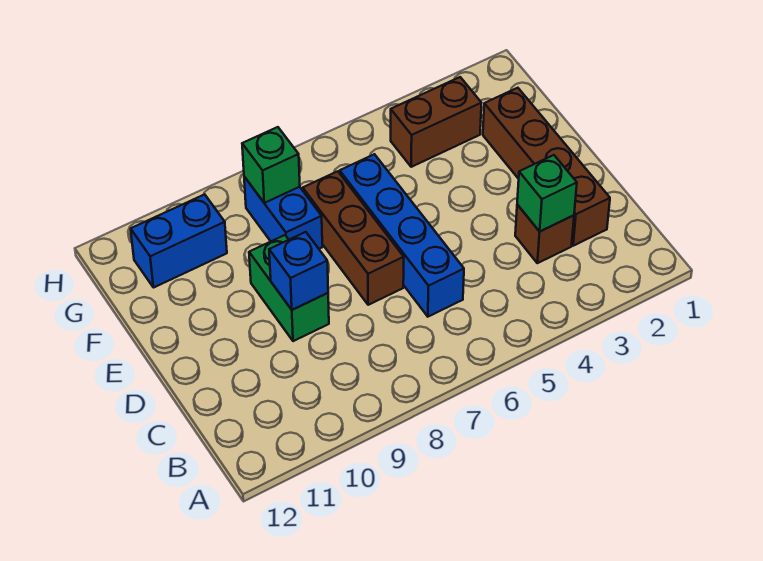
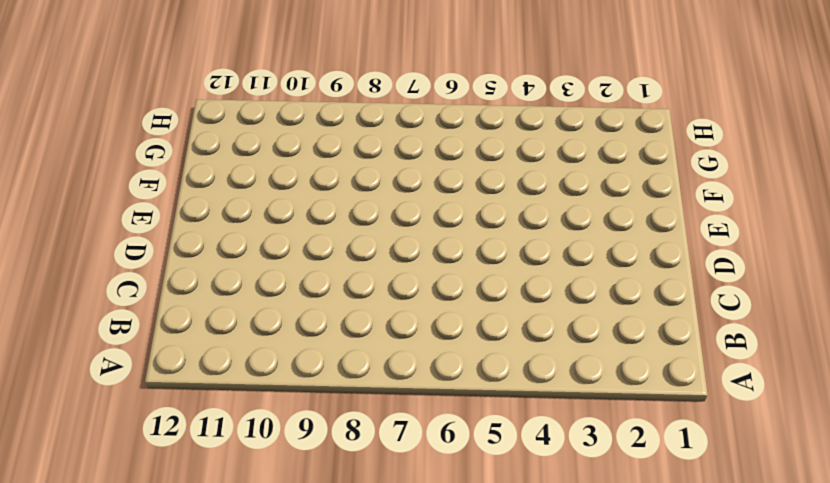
none -> brown brick C2:F2 level 1
none -> brown brick C3 level 1

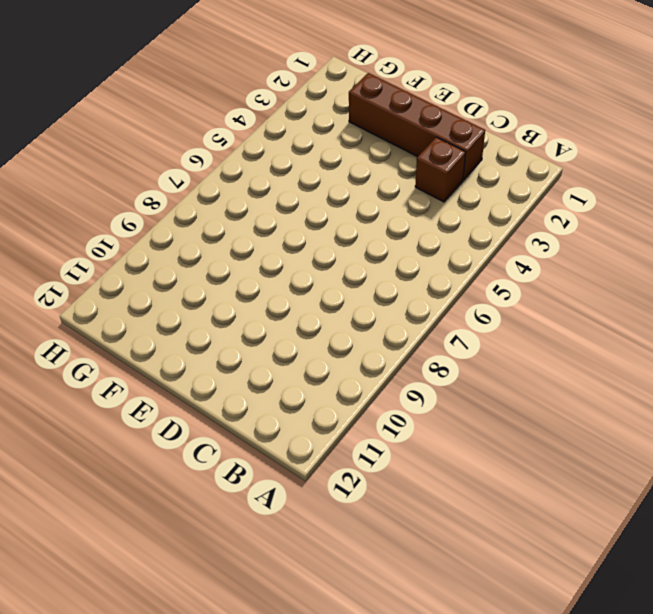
none -> blue brick C6:F6 level 1
none -> brown brick D7:F7 level 1

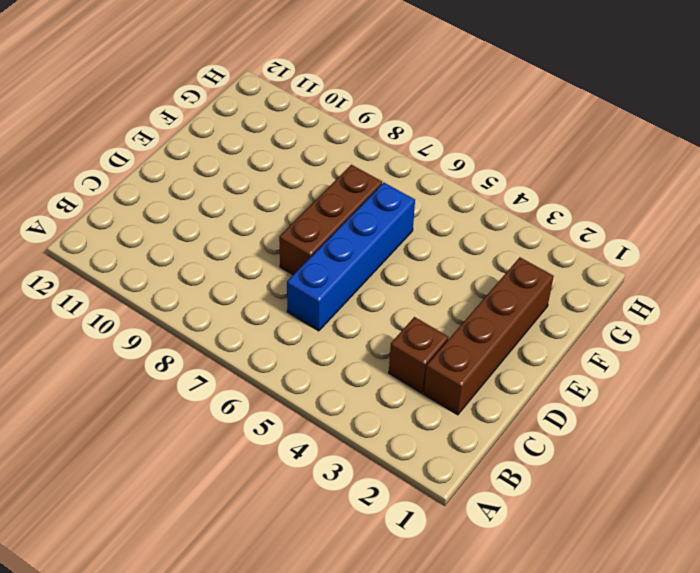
none -> green brick D9:E9 level 1
none -> blue brick F8:G8 level 1

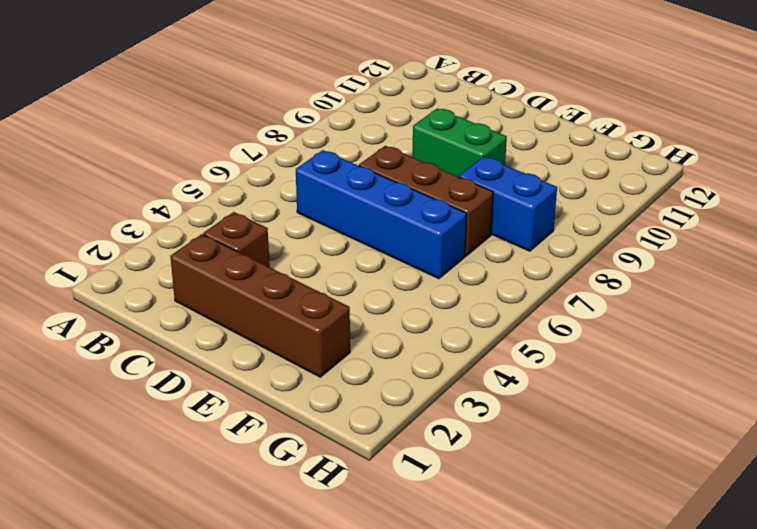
none -> brown brick G3:G4 level 1
none -> blue brick G10:G11 level 1

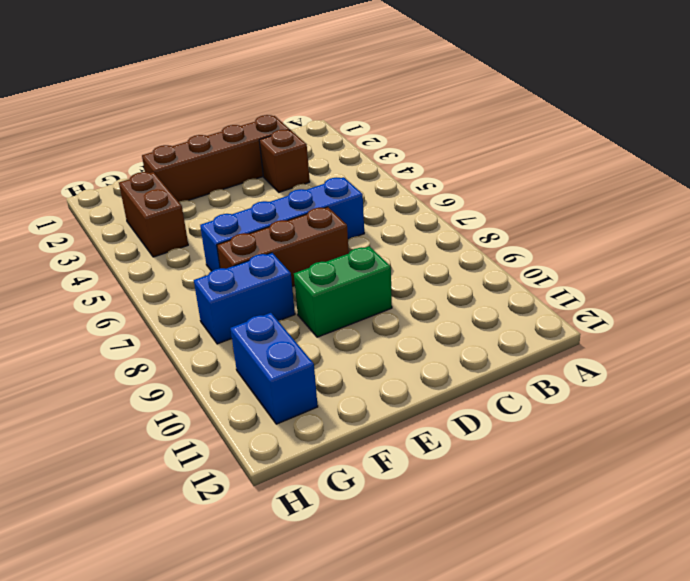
none -> green brick C3 level 2
none -> blue brick D9 level 2

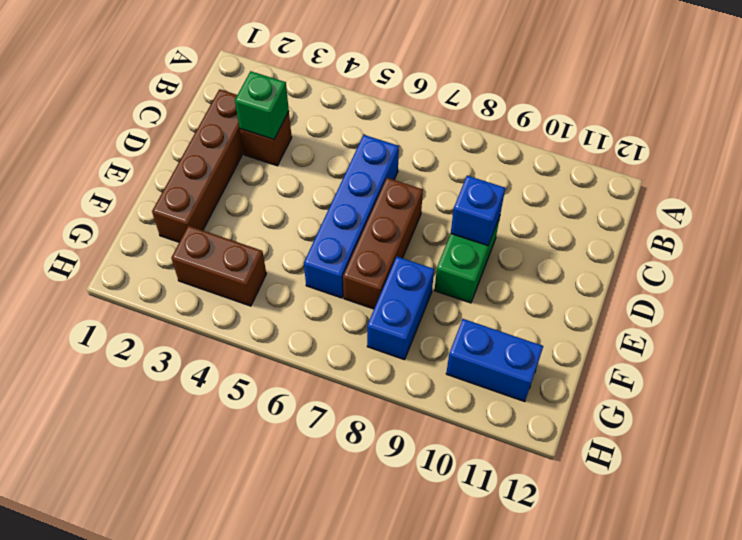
none -> green brick G8 level 2

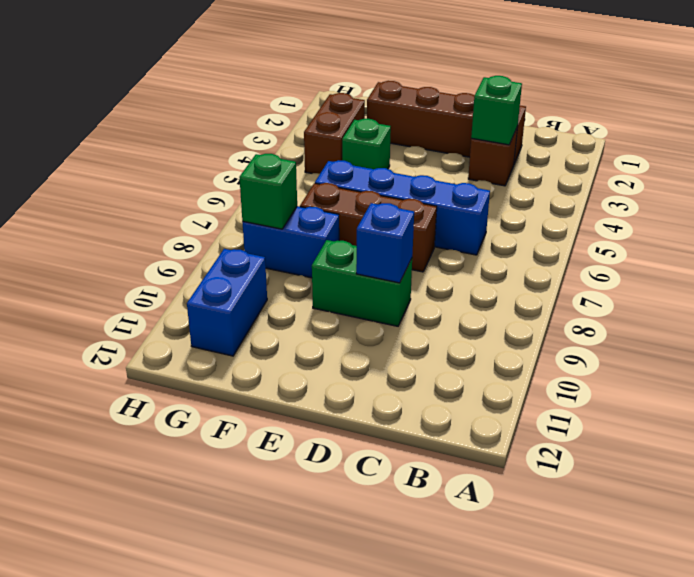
green brick F4 level 1 -> none

